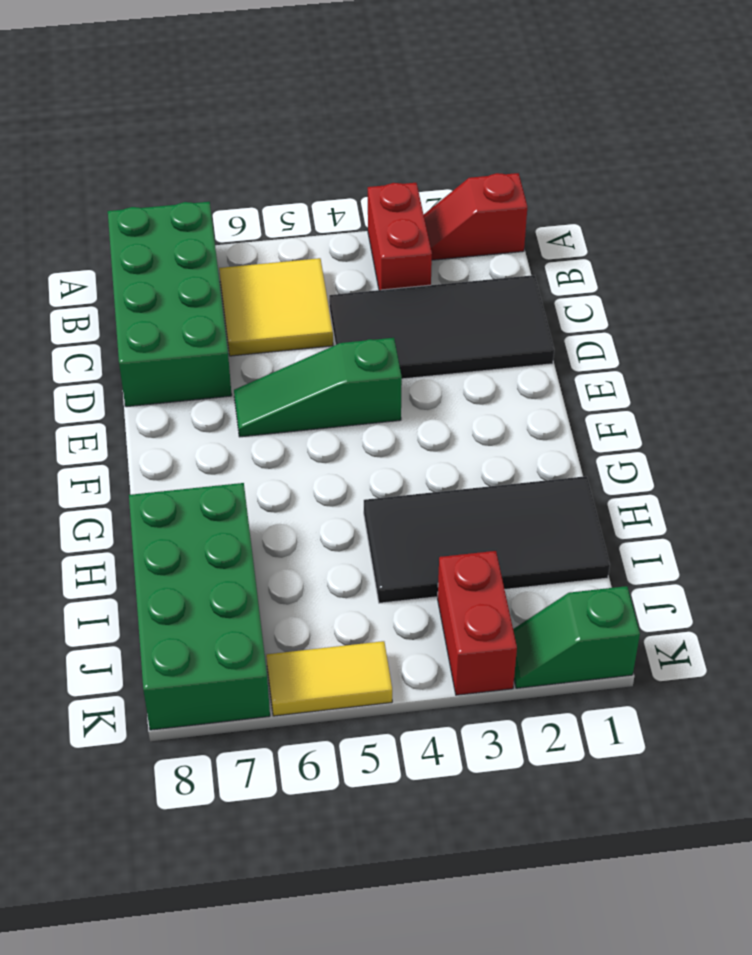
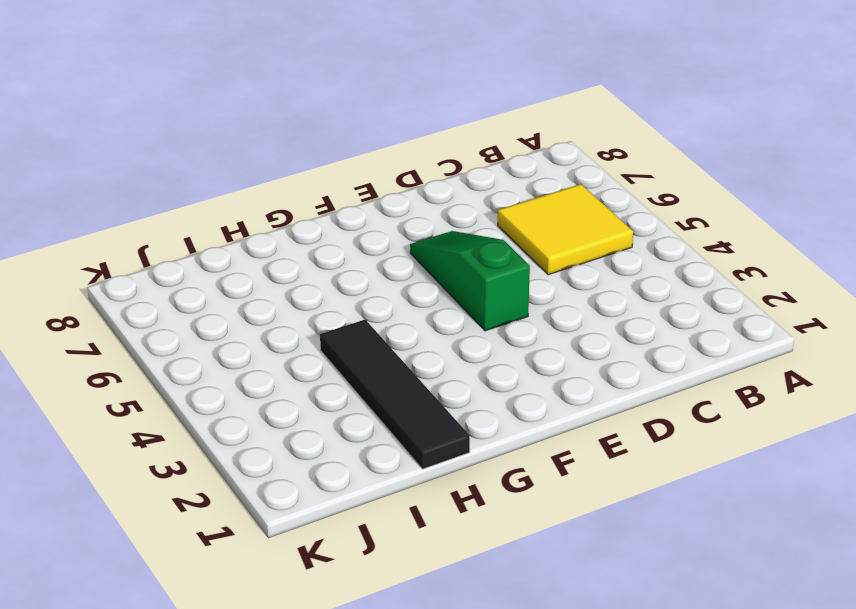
black tile H1:H4 level 1 -> black tile H1:I4 level 1
none -> red slope A1:A2 level 1 top 1
none -> red brick A3:B3 level 1

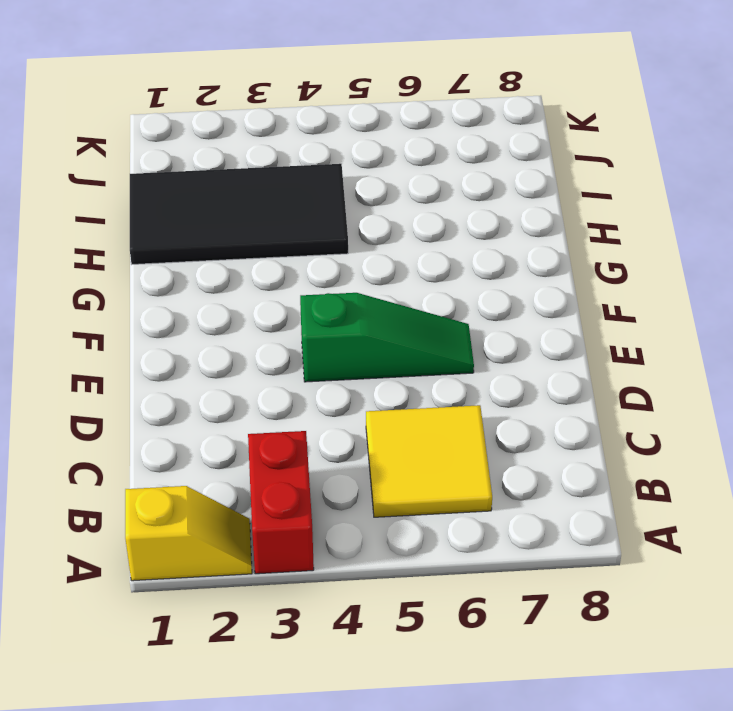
yellow slope A1:A2 level 1 top 1 -> red slope A1:A2 level 1 top 1
none -> green brick A7:D8 level 1
none -> black tile C1:D4 level 1

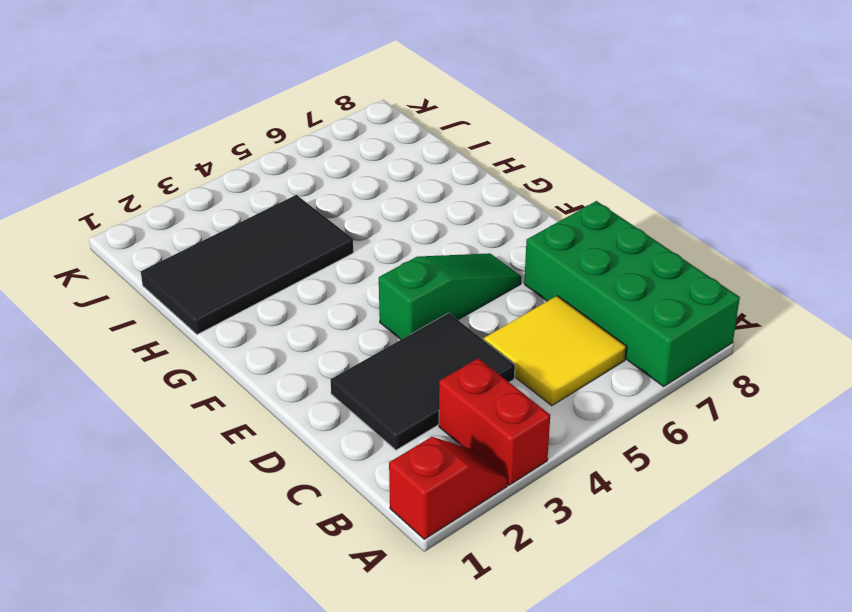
black tile C2:D4 level 1 -> black tile C1:D4 level 1
none -> green brick H7:K8 level 1
none -> red brick J3:K3 level 1

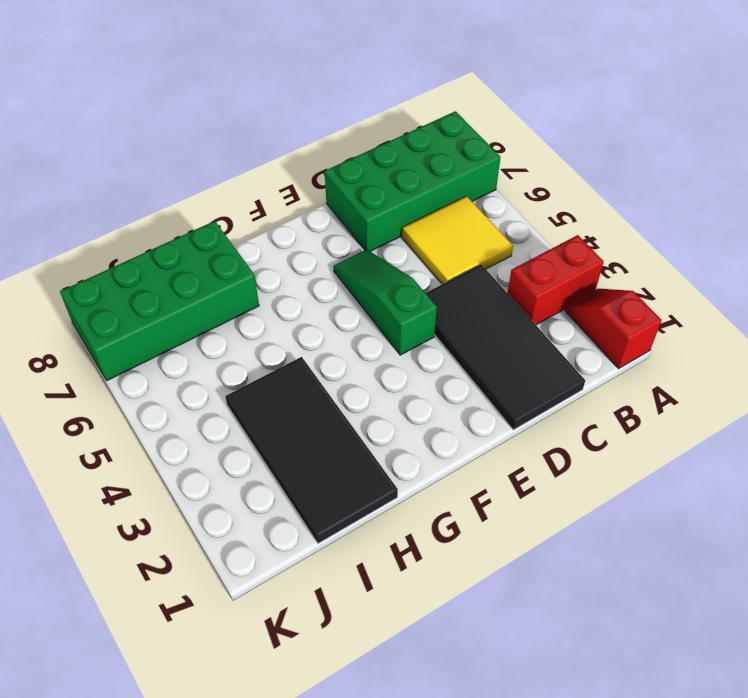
none -> red brick J3:K3 level 1
none -> green slope K1:K2 level 1 top 1

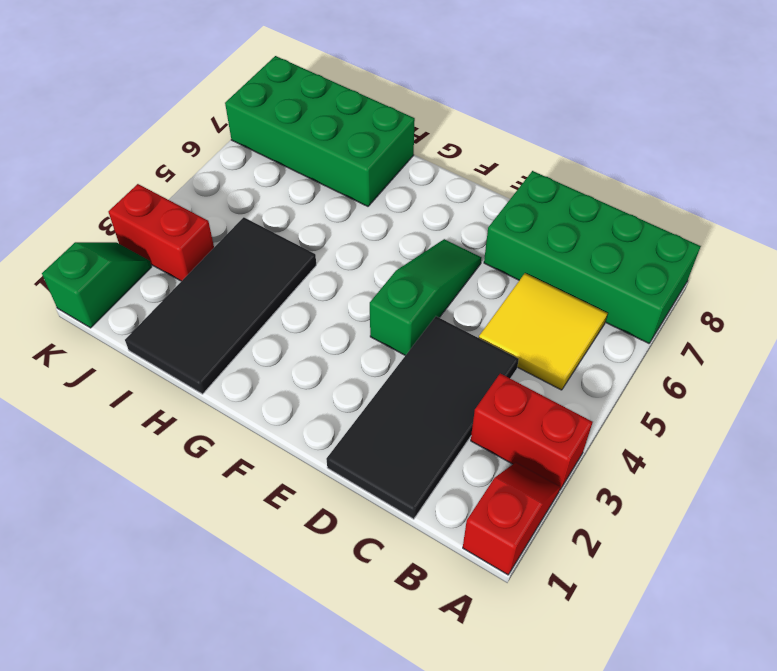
none -> yellow tile K5:K6 level 1

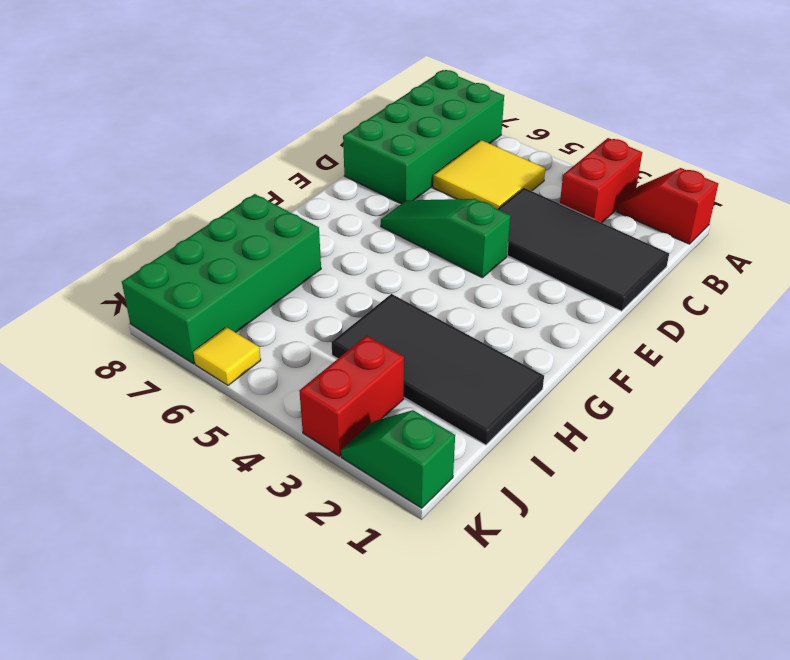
yellow tile K6 level 1 -> yellow tile K5:K6 level 1

